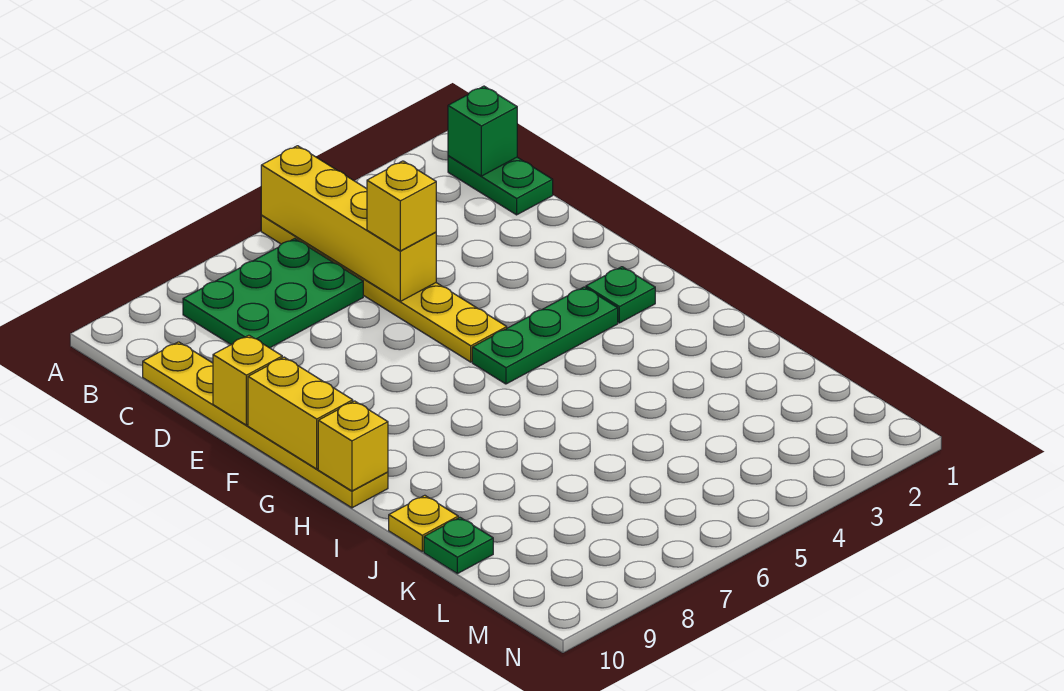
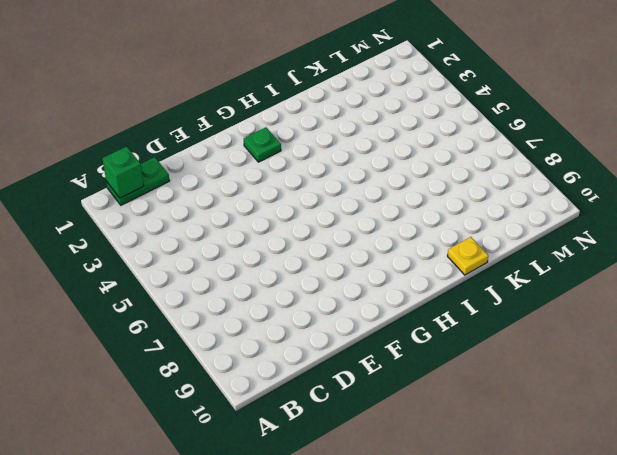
none -> yellow plate A5:F5 level 1
none -> green plate B6:C8 level 1
none -> yellow plate C10:H10 level 1

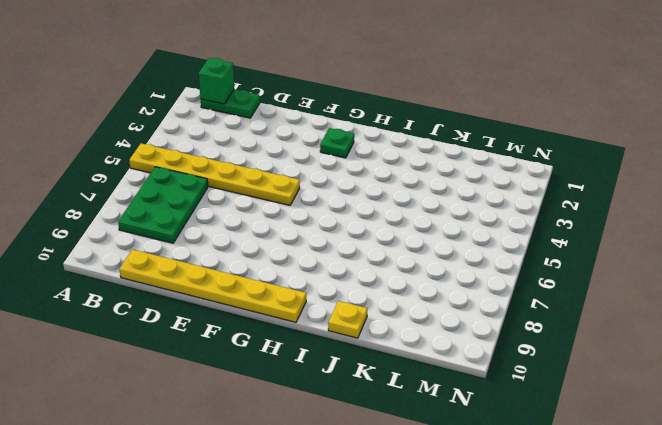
none -> green plate G3:G5 level 1
none -> green plate K10 level 1
none -> yellow brick A5:D5 level 2

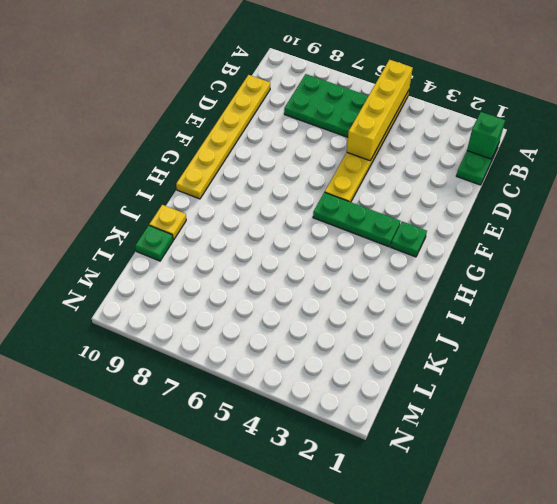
none -> yellow brick E10 level 2
none -> yellow brick F10:G10 level 2
none -> yellow brick H10 level 2

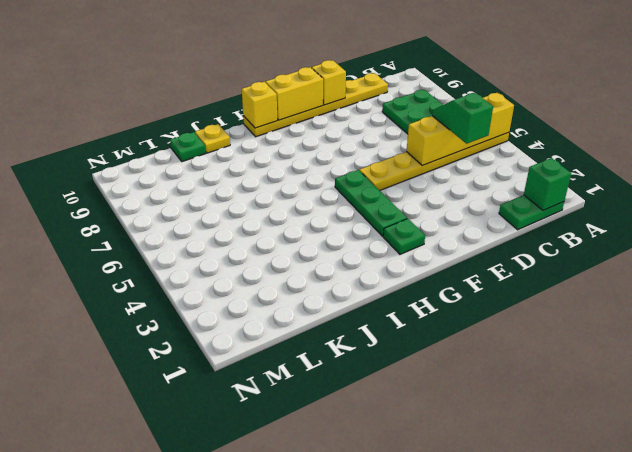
green slope C4:C5 level 3 top 4 -> none
none -> yellow brick D5 level 3

